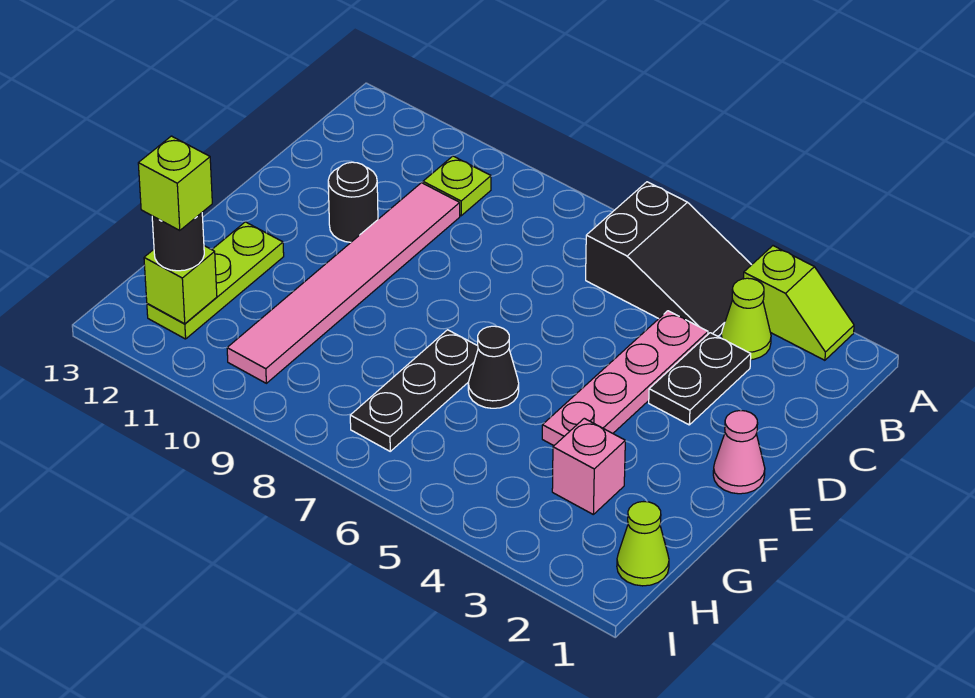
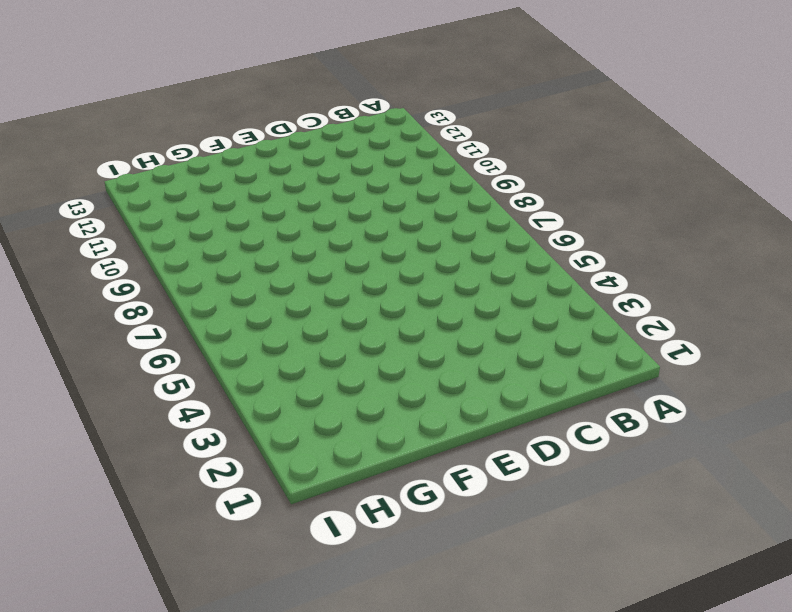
none -> lime slope A2:A3 level 1 top 3
none -> black slope A4:B6 level 1 top 6
none -> lime cone B3 level 1

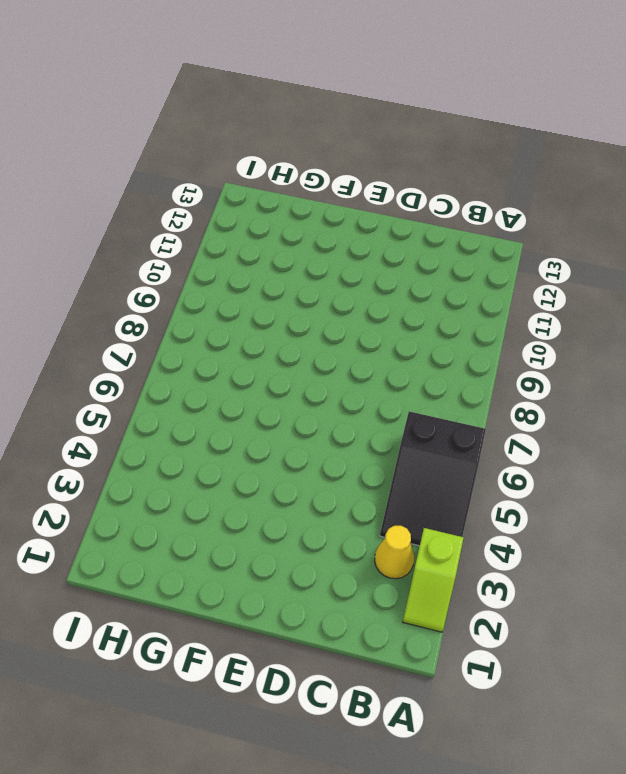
yellow cone B3 level 1 -> lime cone B3 level 1
none -> lime plate B10 level 1
none -> black plate C3:D3 level 1
none -> pink plate C4:F4 level 1

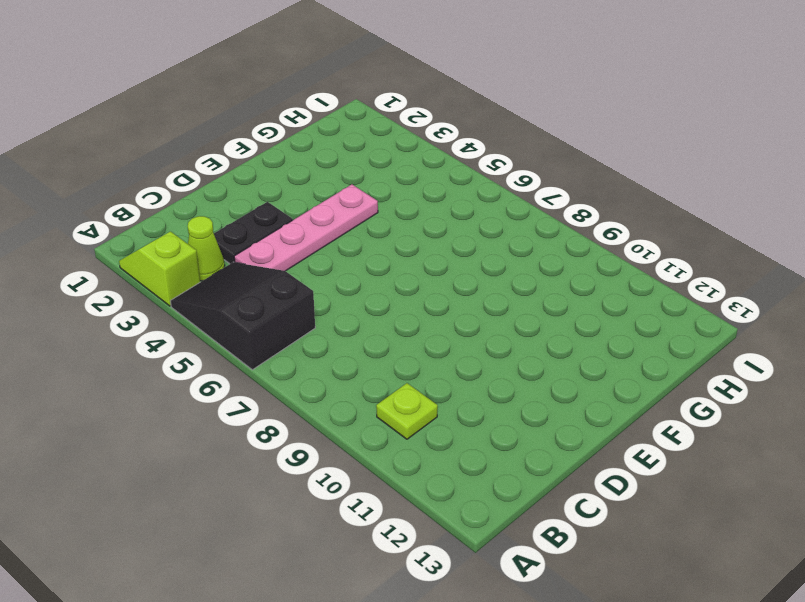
none -> pink tile C10:H10 level 1
none -> black round brick D11 level 1
none -> pink cone E1 level 1

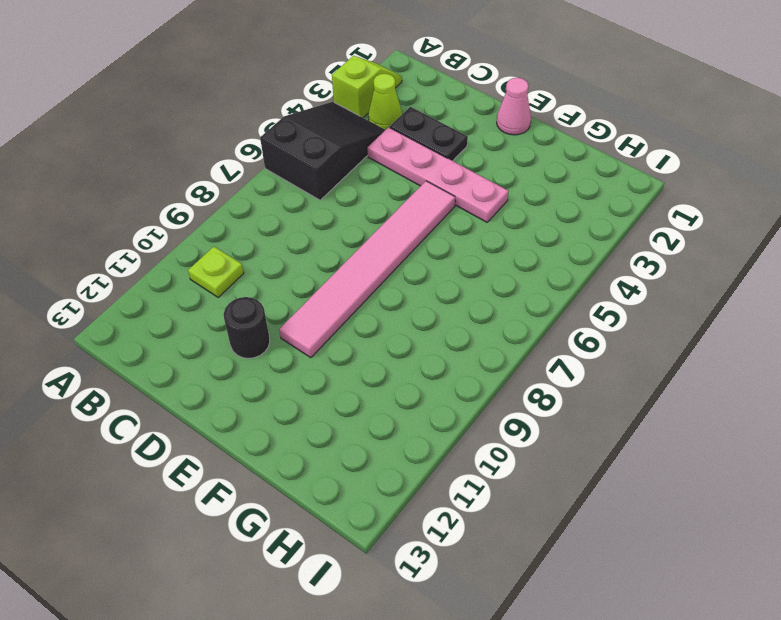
pink tile E5:E10 level 1 -> pink tile C10:H10 level 1
none -> black cone F6 level 1
none -> black plate F7:H7 level 1
none -> lime plate F12:H12 level 1

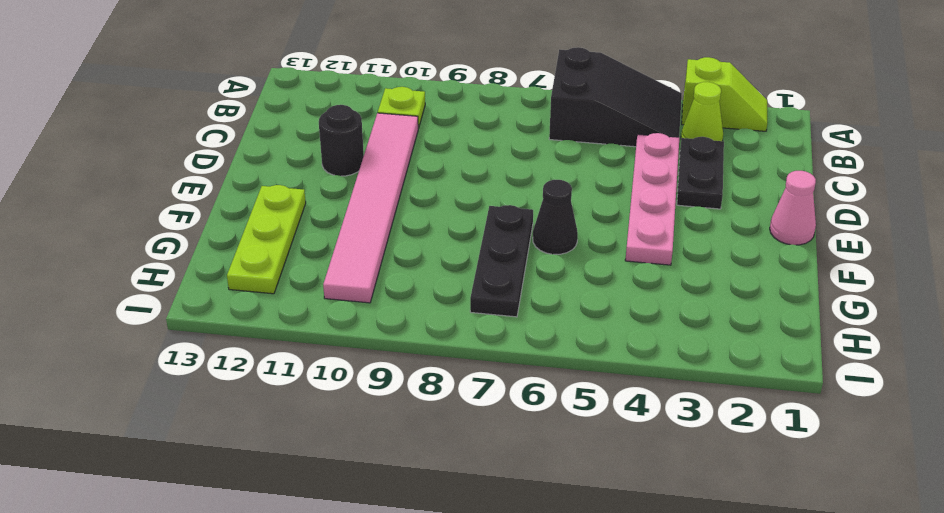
none -> pink brick G3 level 1
none -> lime cone H1 level 1
none -> lime brick H12 level 2

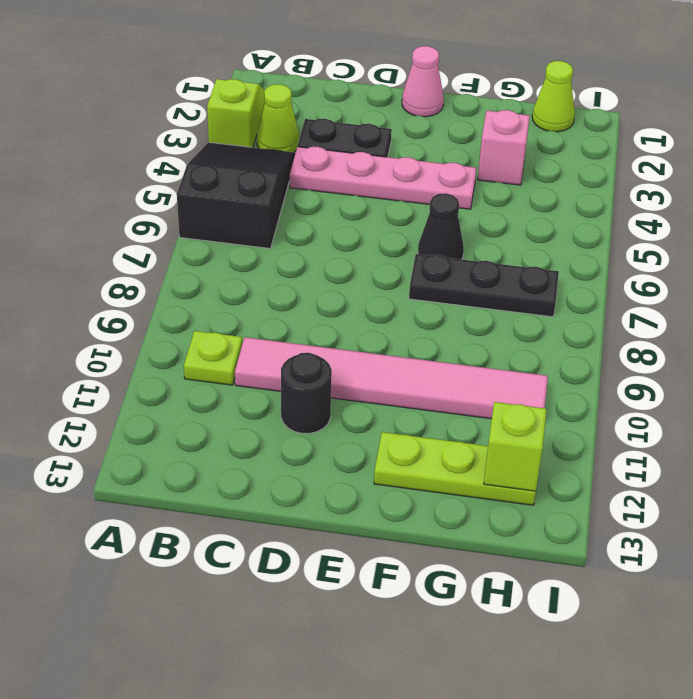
none -> black round brick H12 level 3
none -> lime brick H12 level 4

